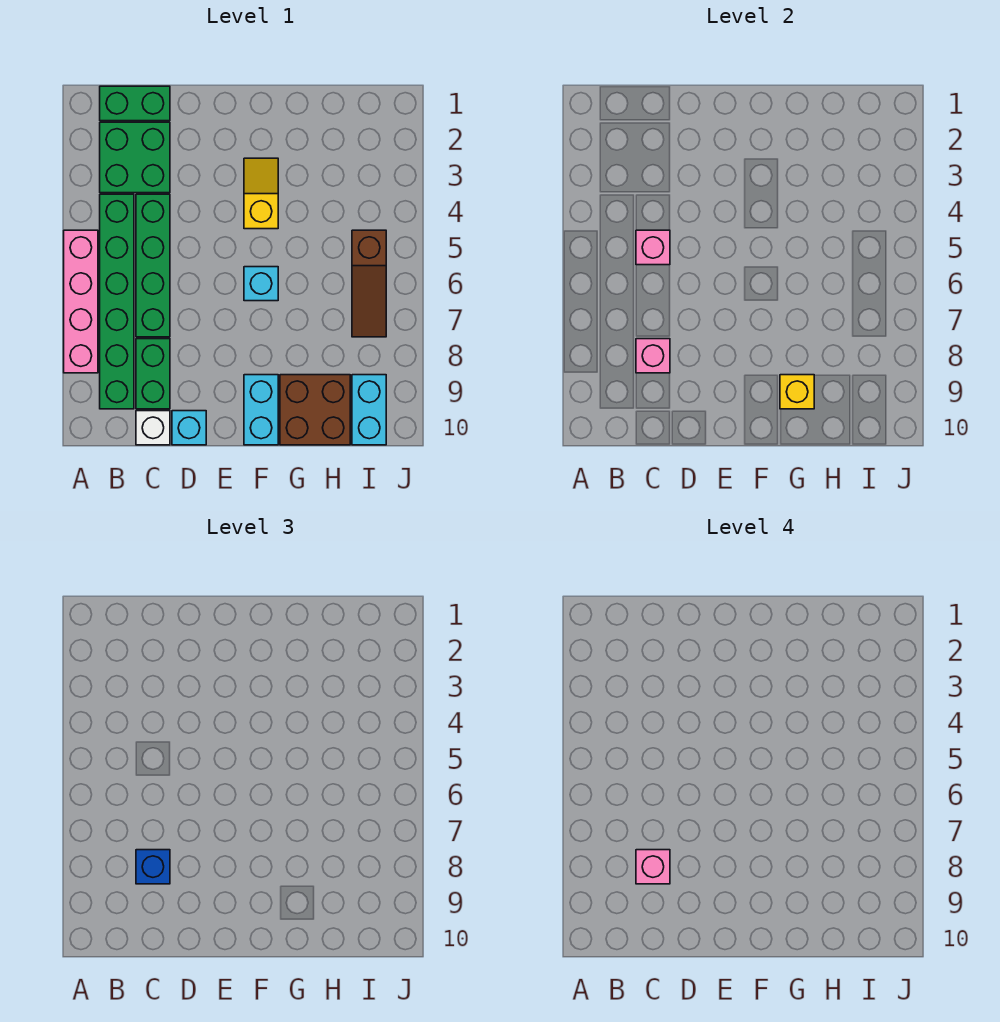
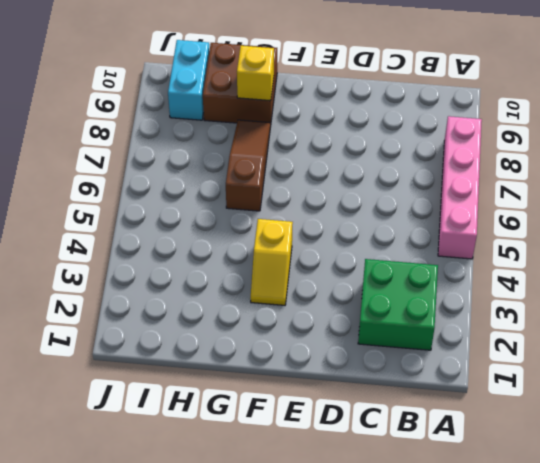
brown slope G6:G8 level 1 top 6 -> brown slope I5:I7 level 1 top 5
none -> green brick B1:C1 level 1
none -> green brick B4:B9 level 1
none -> green brick C4:C7 level 1

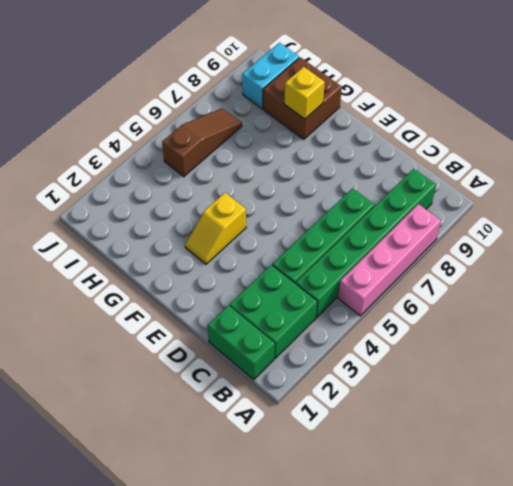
none -> green brick C8:C9 level 1
none -> white brick C10 level 1
none -> cyan brick D10 level 1

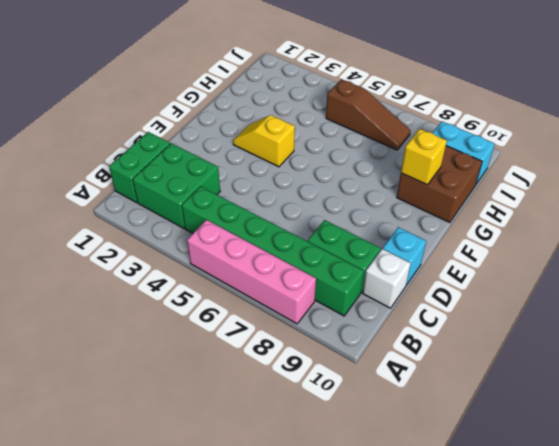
none -> green brick C4:C7 level 1
none -> cyan brick F6 level 1
none -> cyan brick F9:F10 level 1

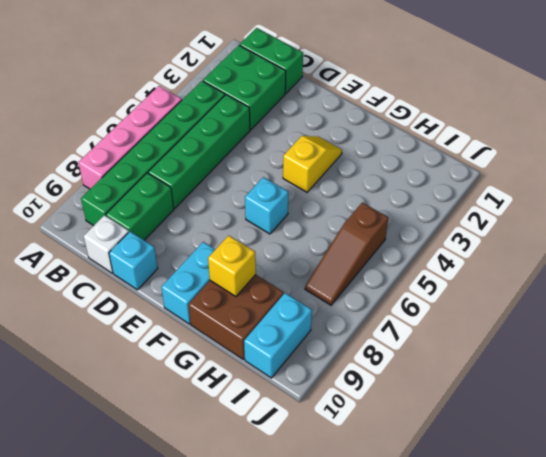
none -> pink brick C5 level 2
none -> pink brick C8 level 2
none -> blue brick C8 level 3

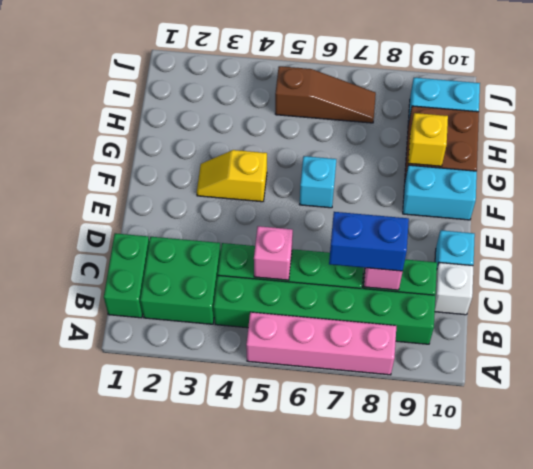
blue brick C7:C8 level 3 -> blue brick C8 level 3
none -> pink brick C8 level 4

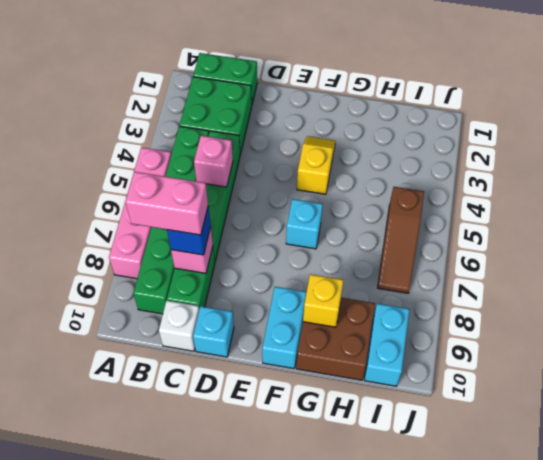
pink brick B8:C8 level 4 -> pink brick C8 level 4

